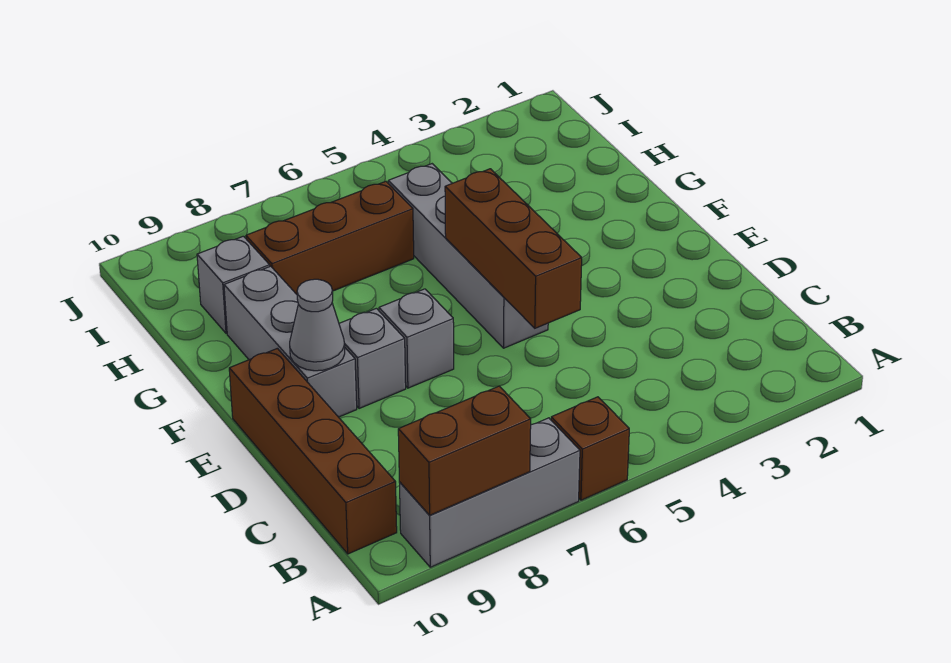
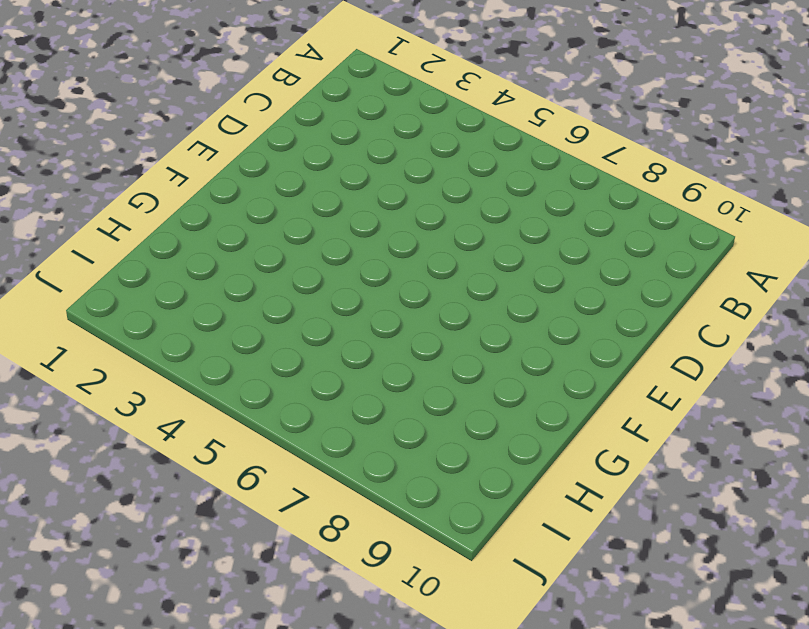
none -> brown brick A6 level 1
none -> grey brick A7:A9 level 1
none -> brown brick B10:E10 level 1

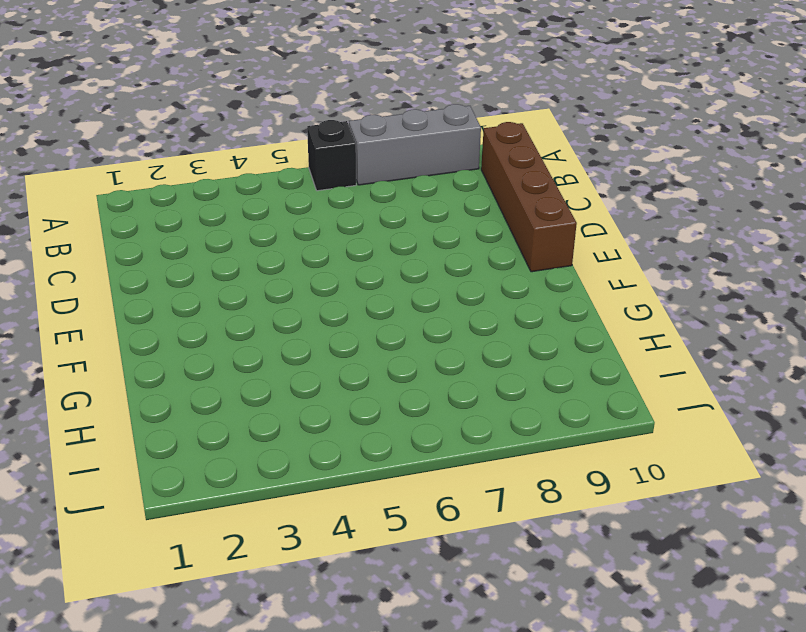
black brick A6 level 1 -> brown brick A6 level 1
none -> grey brick E5:H5 level 1
none -> grey brick E7 level 1
none -> grey brick E8 level 1

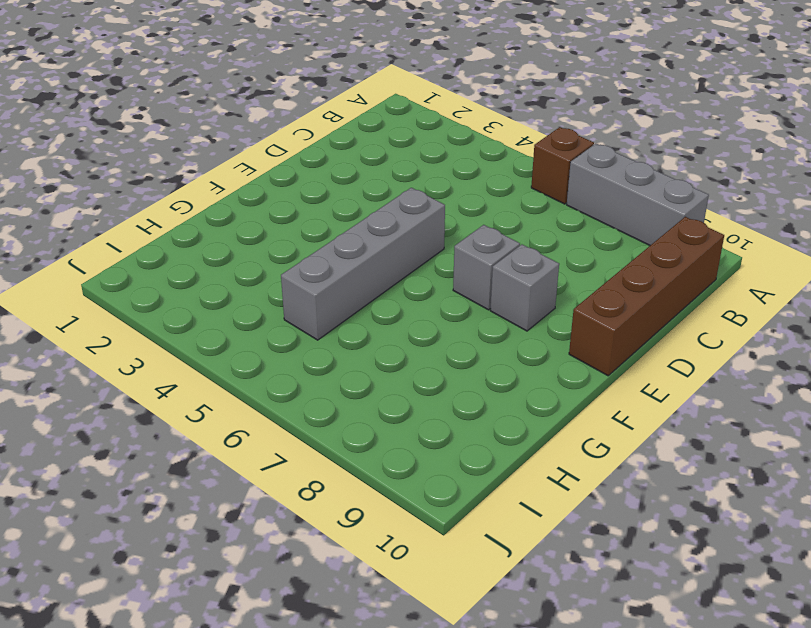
none -> grey brick E9:G9 level 1
none -> brown brick H6:H8 level 1
none -> grey brick H9 level 1

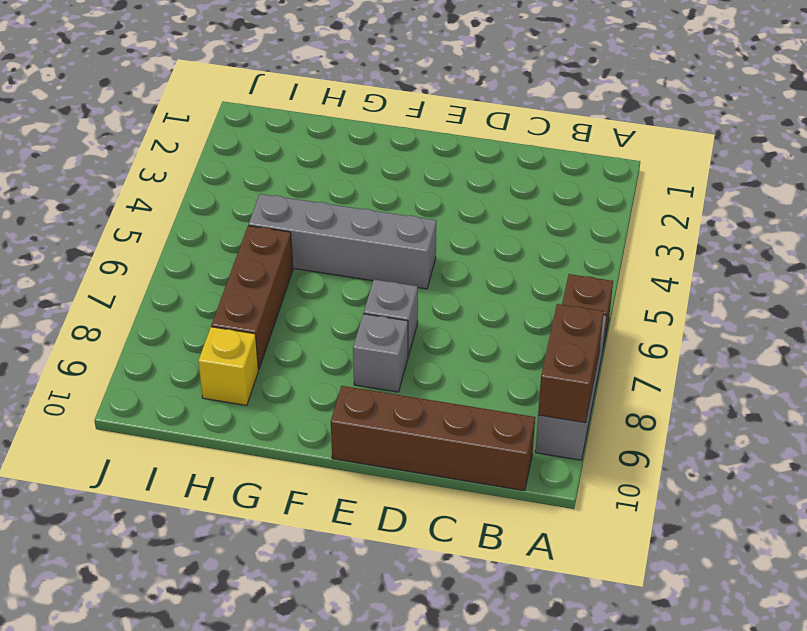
yellow brick H9 level 1 -> grey brick H9 level 1
none -> grey brick E9:G9 level 1
none -> brown brick D5:F5 level 2
none -> grey cone E9 level 2

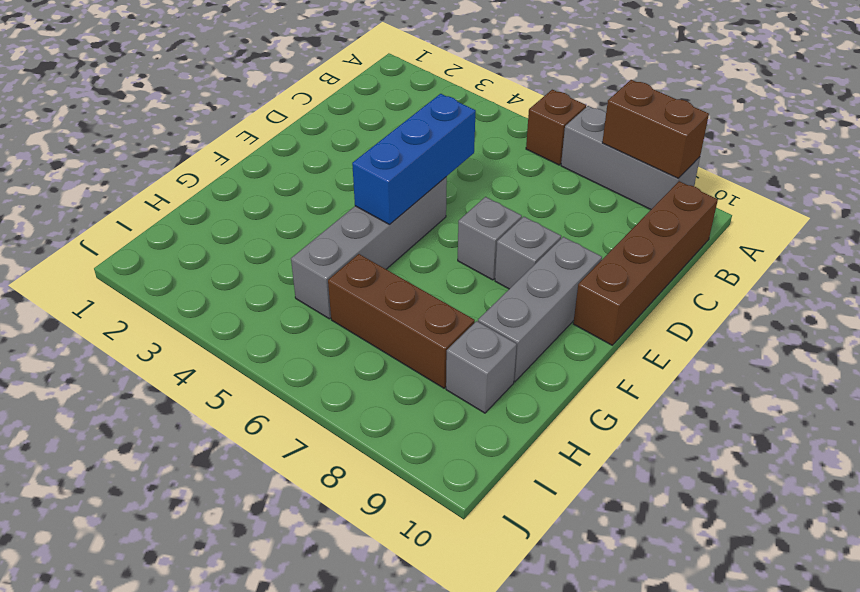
blue brick D5:F5 level 2 -> brown brick D5:F5 level 2
none -> grey cone E9 level 2

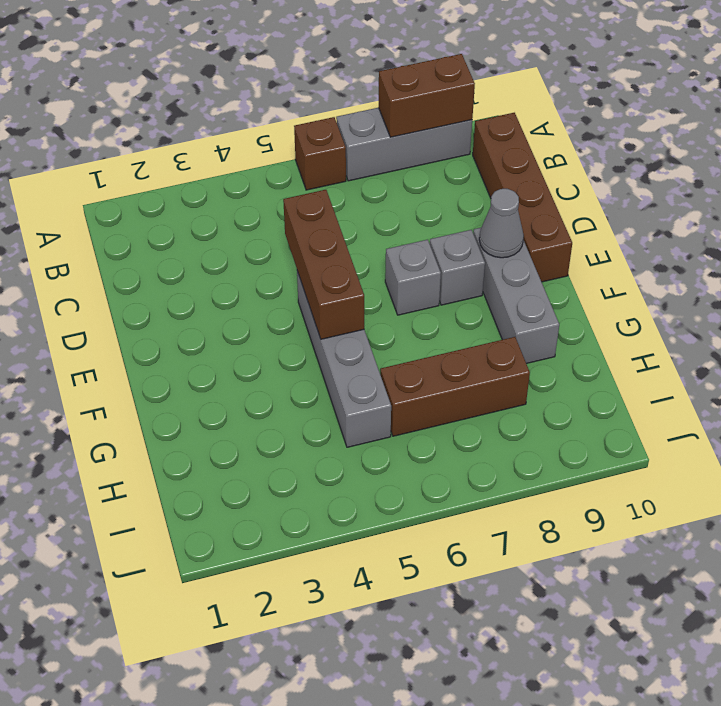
none -> grey brick H9 level 1

